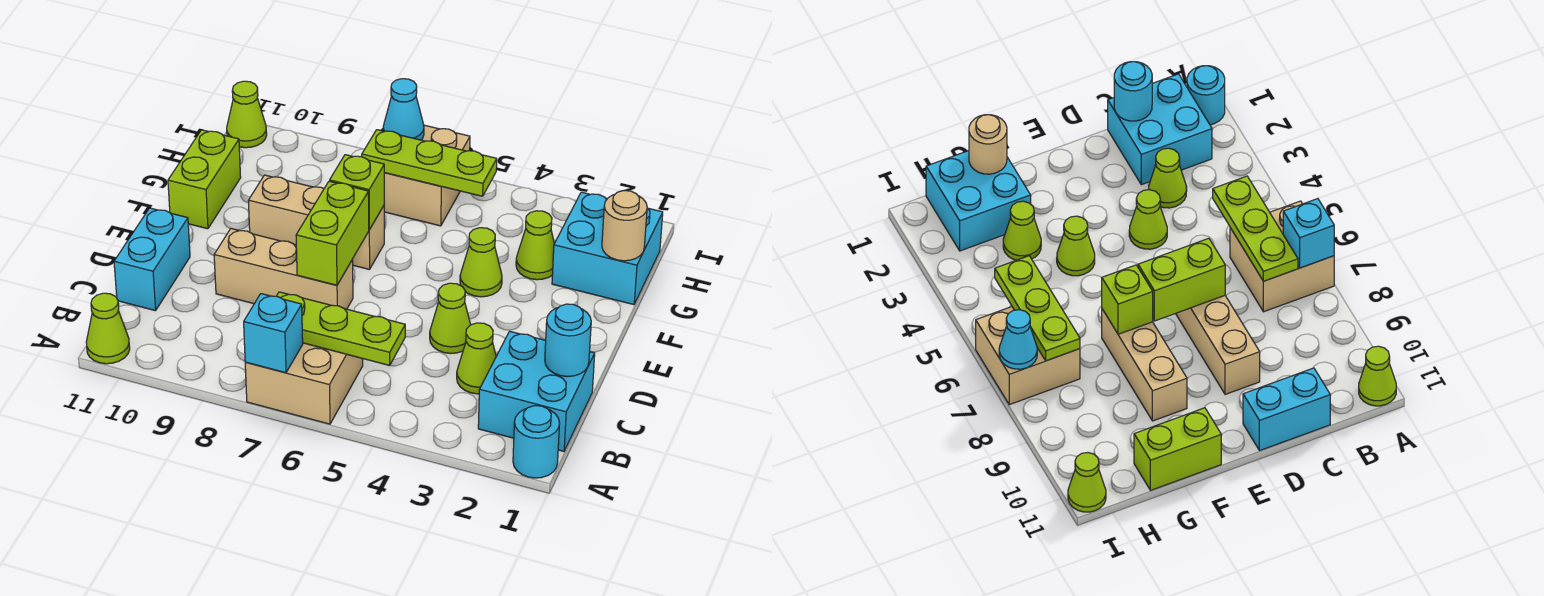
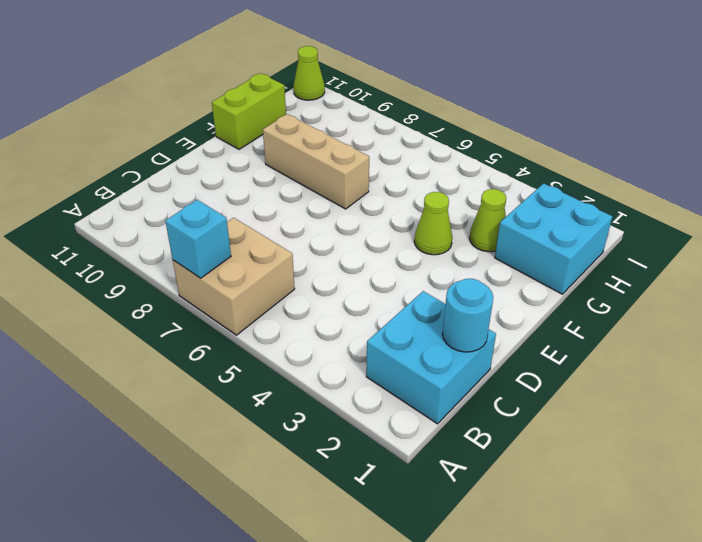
none -> cyan round brick A1 level 1
none -> lime cone A11 level 1
none -> lime cone C3 level 1

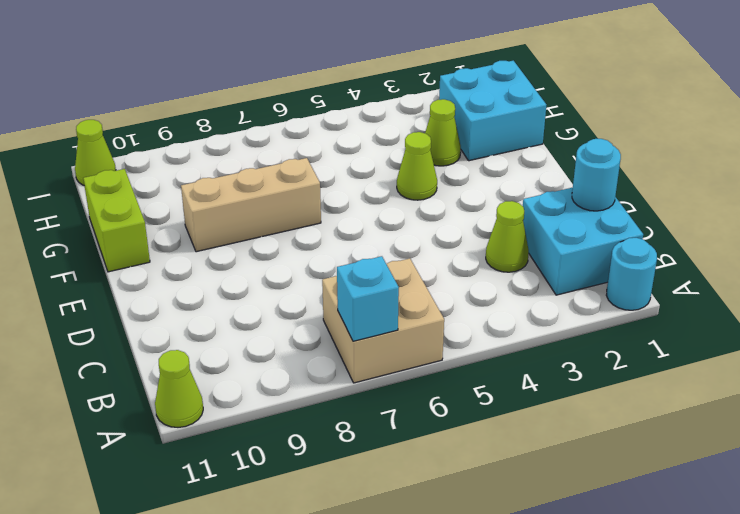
none -> cyan brick C11:D11 level 1
none -> lime cone D4 level 1
none -> tan brick D7:D9 level 1

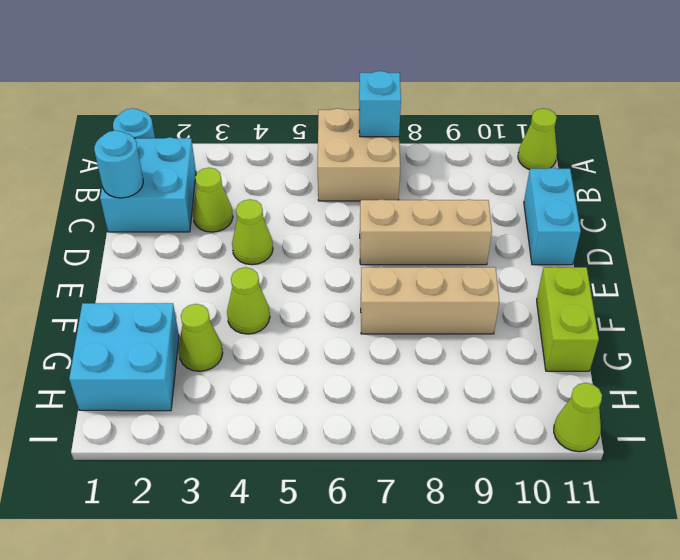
none -> tan brick H6:I7 level 1
none -> lime plate B5:B7 level 2
none -> lime brick D7:E7 level 2

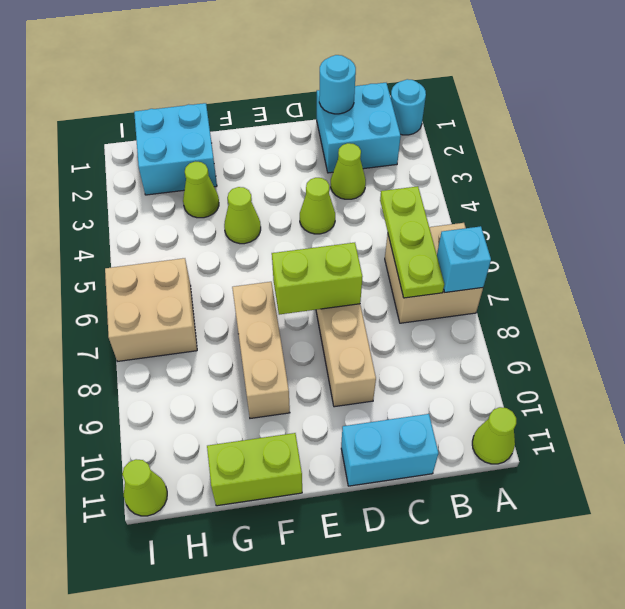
none -> lime brick F7 level 2
none -> tan round brick G1 level 2
none -> lime plate H5:H7 level 2

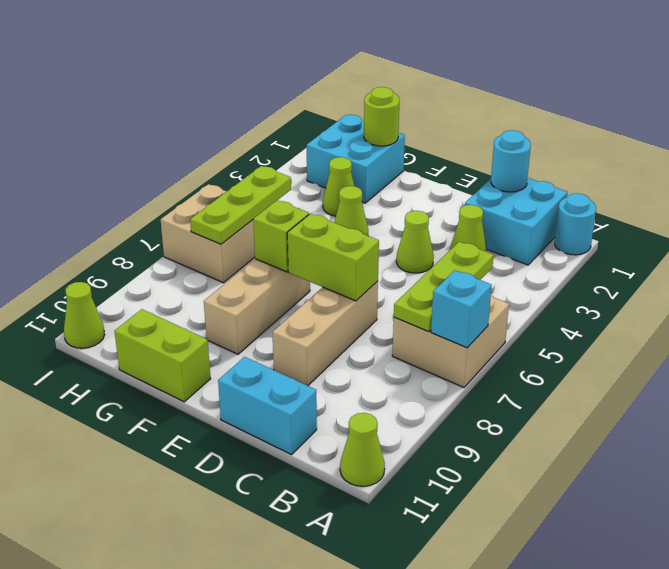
lime round brick G1 level 2 -> tan round brick G1 level 2
none -> cyan cone I7 level 2

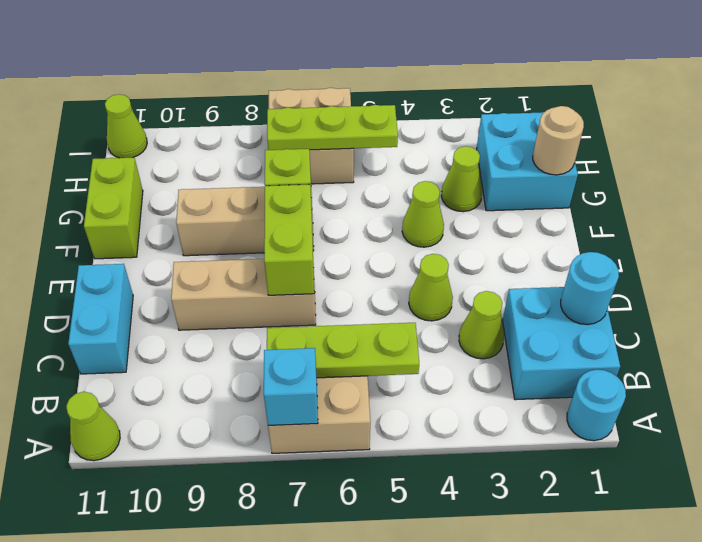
none -> cyan cone I7 level 2

